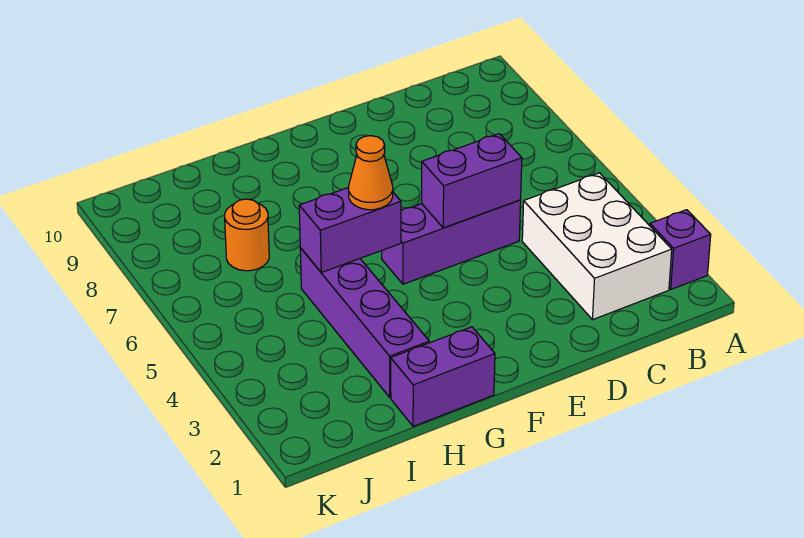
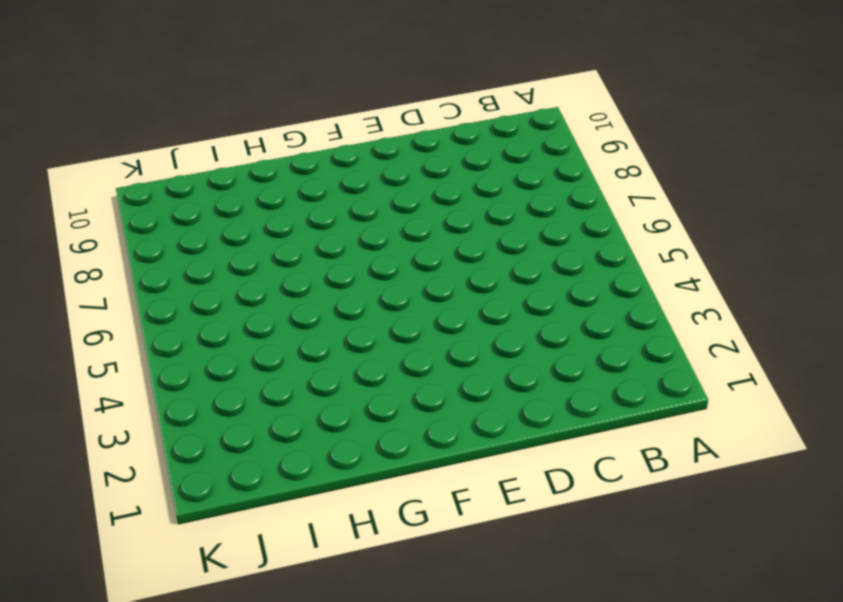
none -> purple brick A2 level 1
none -> white brick B2:C4 level 1

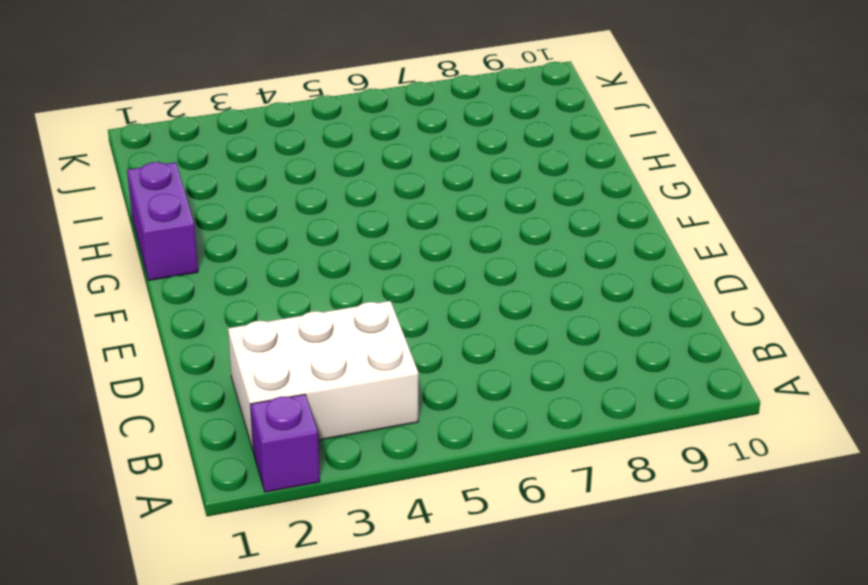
none -> purple brick D5:F5 level 1
none -> purple brick H2:H5 level 1

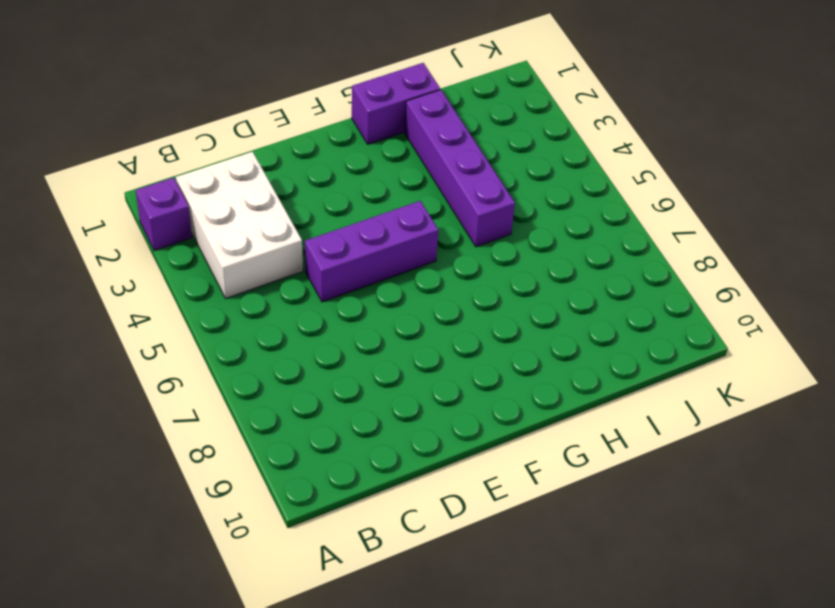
none -> orange round brick I7 level 1
none -> purple brick D5:E5 level 2

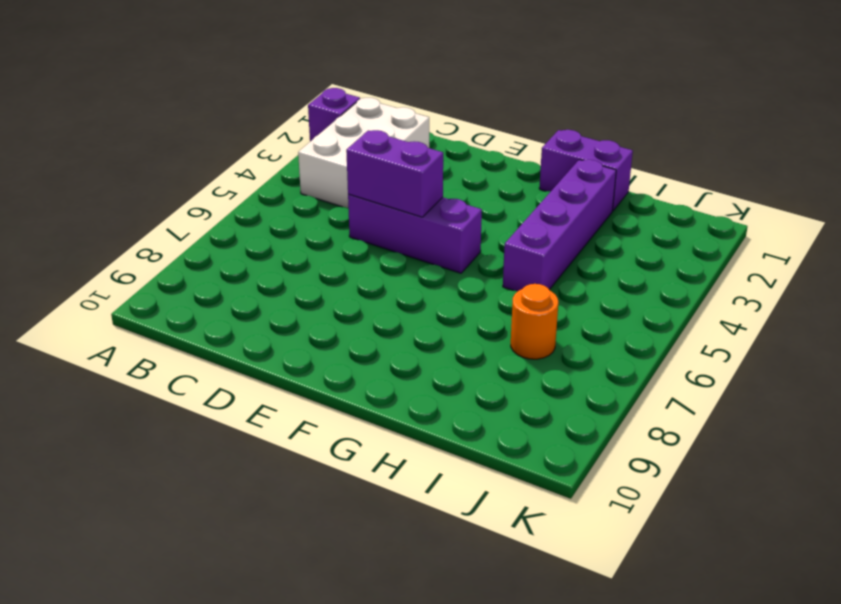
none -> purple brick G5:H5 level 2
none -> orange cone G5 level 3

